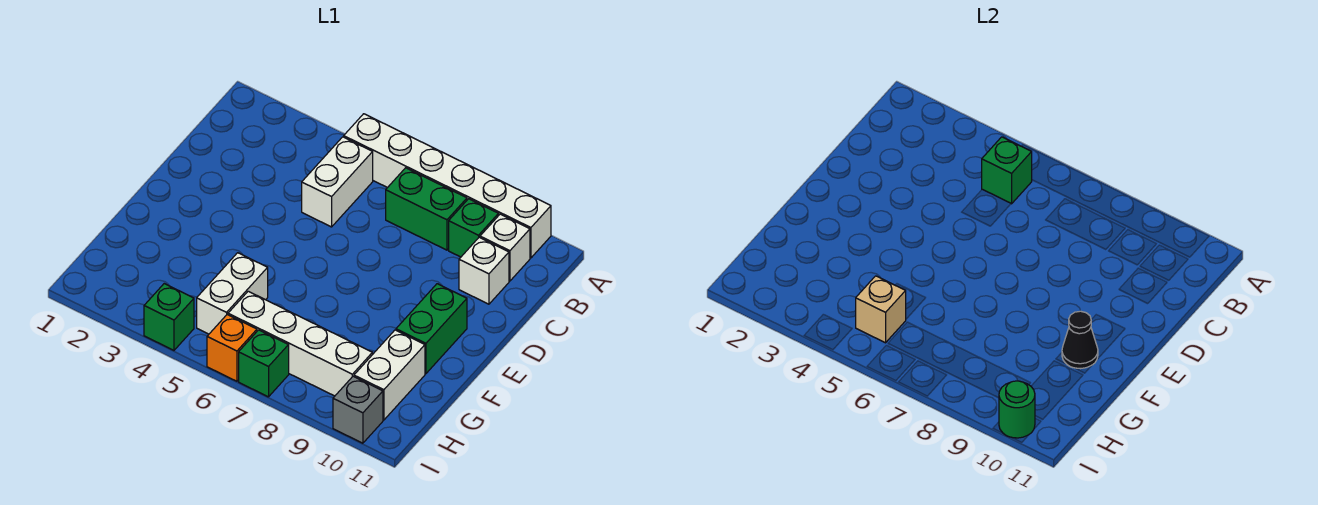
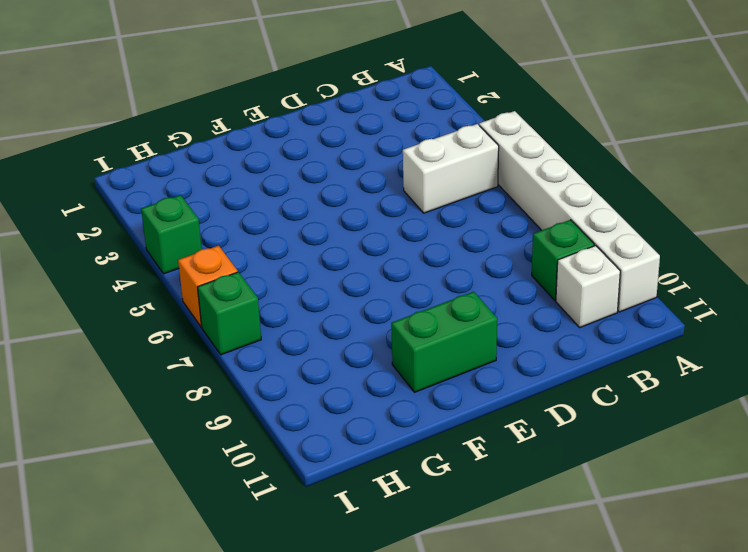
none -> green brick B7:B8 level 1
none -> white brick C10 level 1
none -> white brick G5:H5 level 1

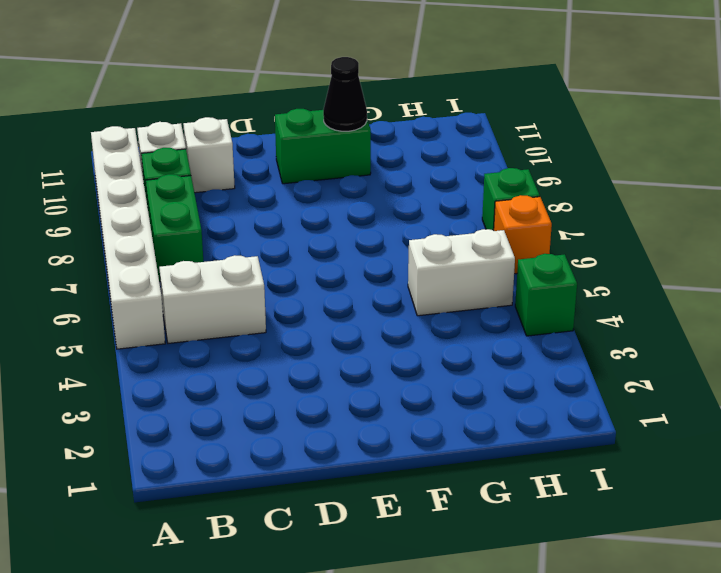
none -> white brick G10:H10 level 1
none -> white brick H6:H9 level 1
none -> grey brick I10 level 1

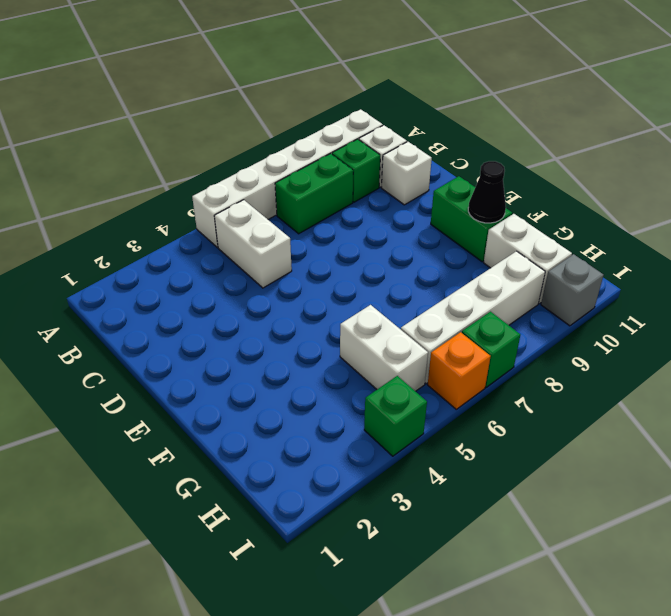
none -> green brick B5 level 2
none -> tan brick H5 level 2
none -> green round brick I10 level 2

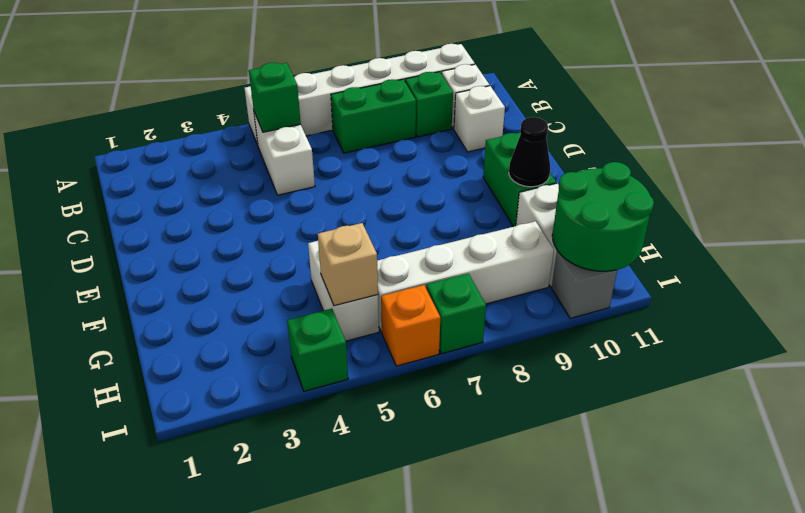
green round brick H10:I11 level 2 -> green round brick I10 level 2

